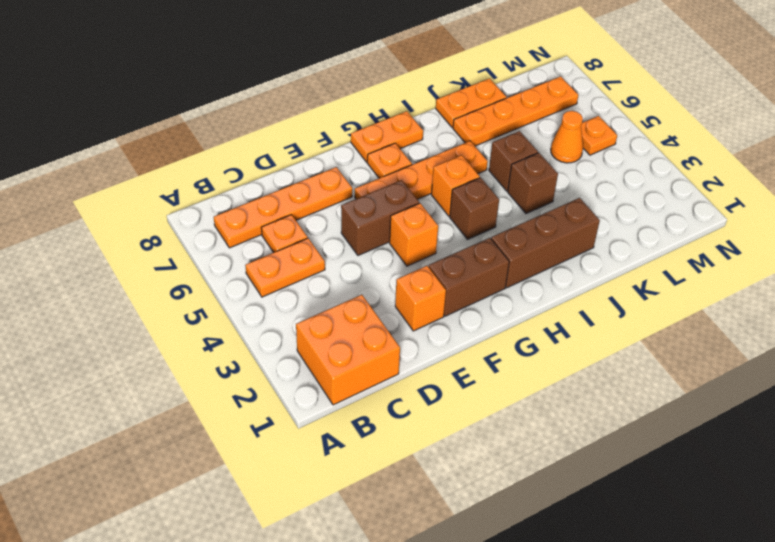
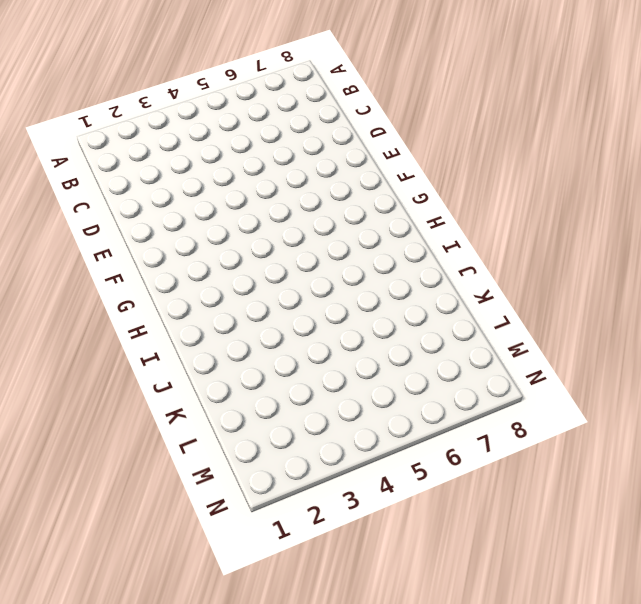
none -> orange brick B1:C2 level 1
none -> orange plate B5:C5 level 1
none -> orange plate B7:E7 level 1

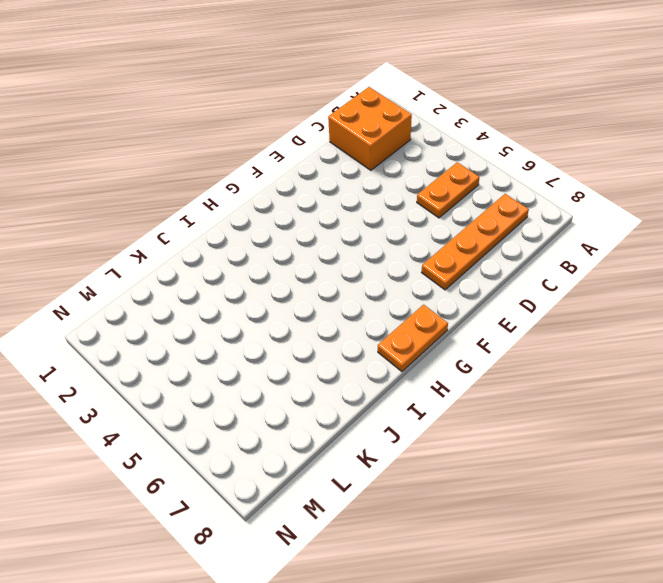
none -> orange plate C6 level 1
none -> orange brick E2 level 1
none -> brown brick E5:F5 level 1

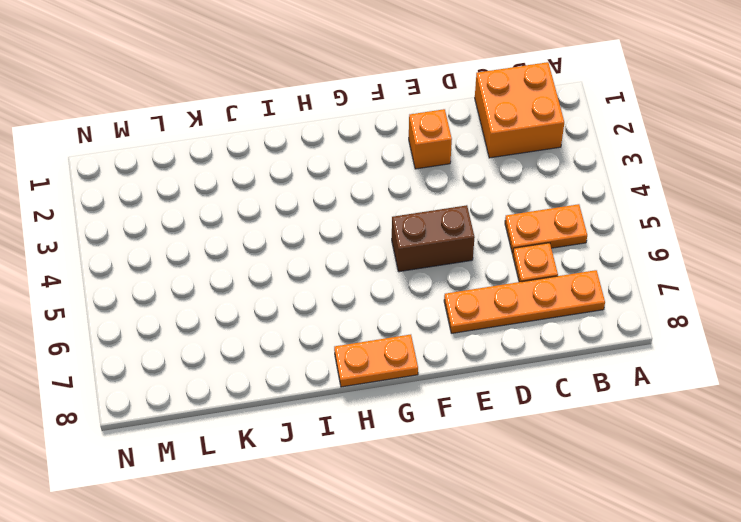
none -> brown brick F2:G2 level 1
none -> orange brick F4 level 1
none -> orange plate F6:I6 level 1

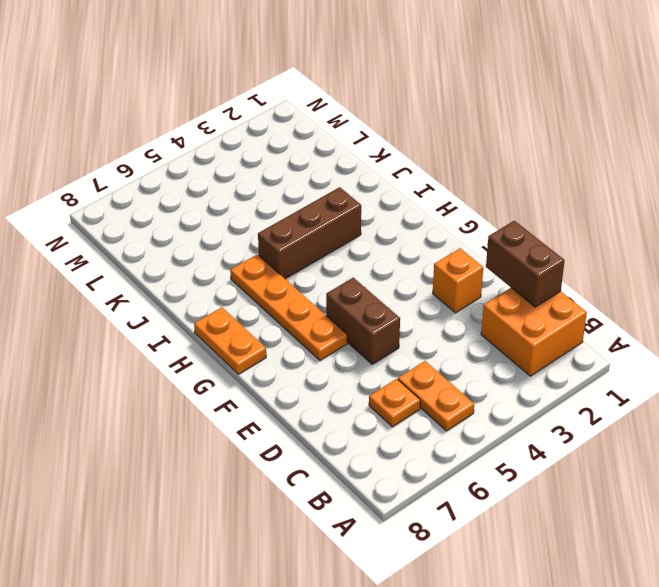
brown brick C1:D1 level 2 -> brown brick F2:G2 level 1
brown brick I3:I5 level 1 -> brown brick H2:J2 level 1
none -> orange plate B7:E7 level 1
none -> orange brick F4 level 1
none -> orange plate G7 level 1

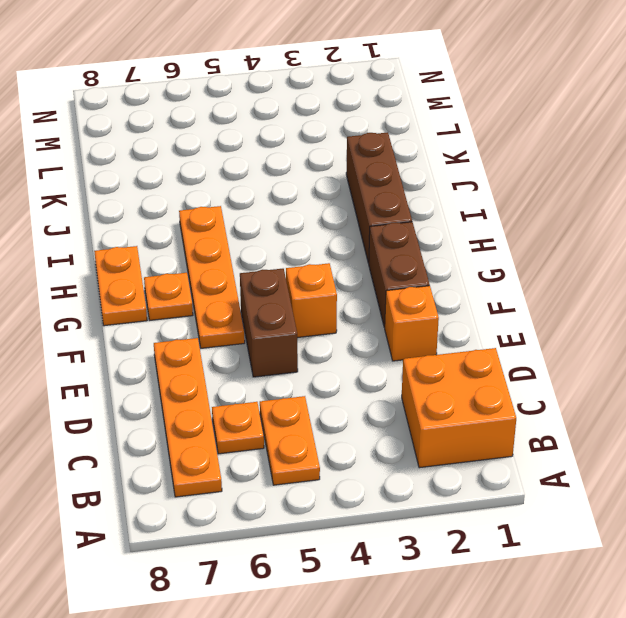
none -> brown brick H4 level 1
none -> orange brick H5 level 1
none -> brown brick J4 level 1

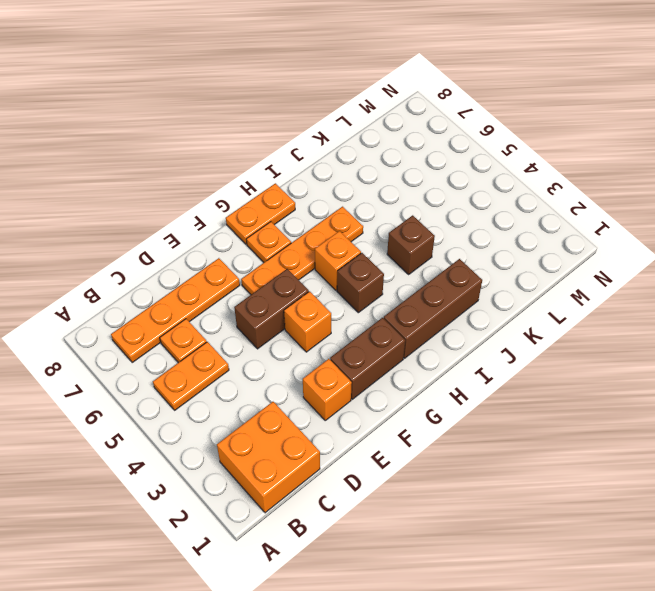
none -> brown brick J5 level 1
none -> orange plate J7:M7 level 1
none -> orange plate J8:K8 level 1

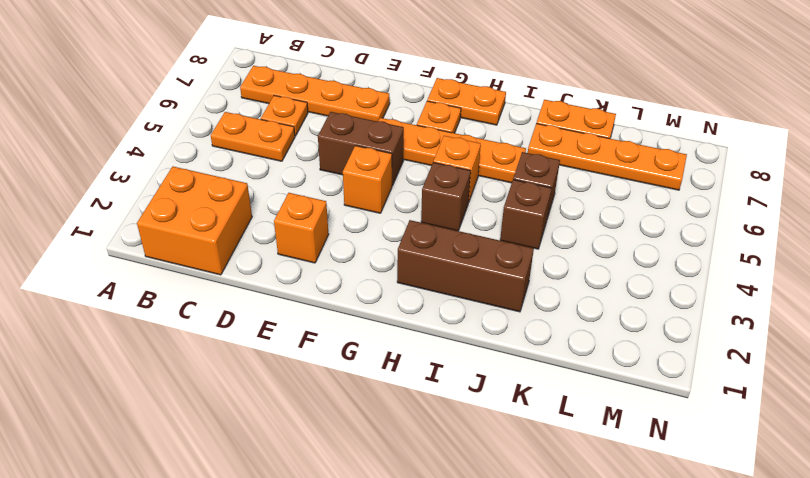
none -> brown brick F2:G2 level 1
none -> orange cone L5 level 1
none -> orange plate M5 level 1

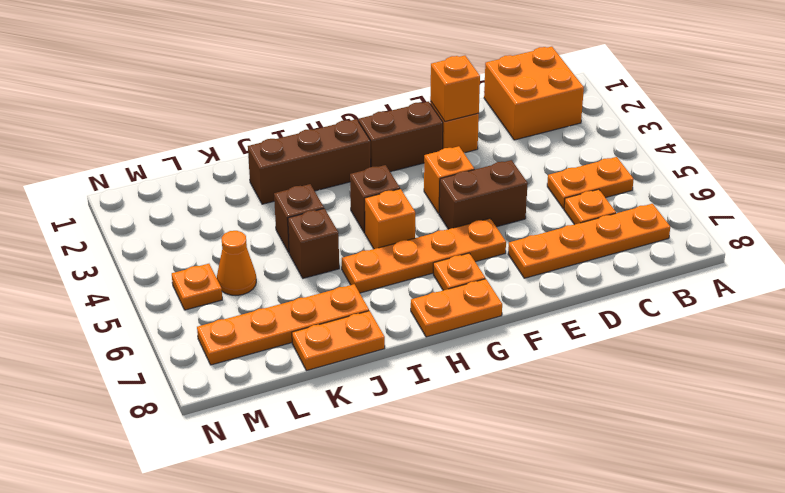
orange brick E2 level 2 -> none

